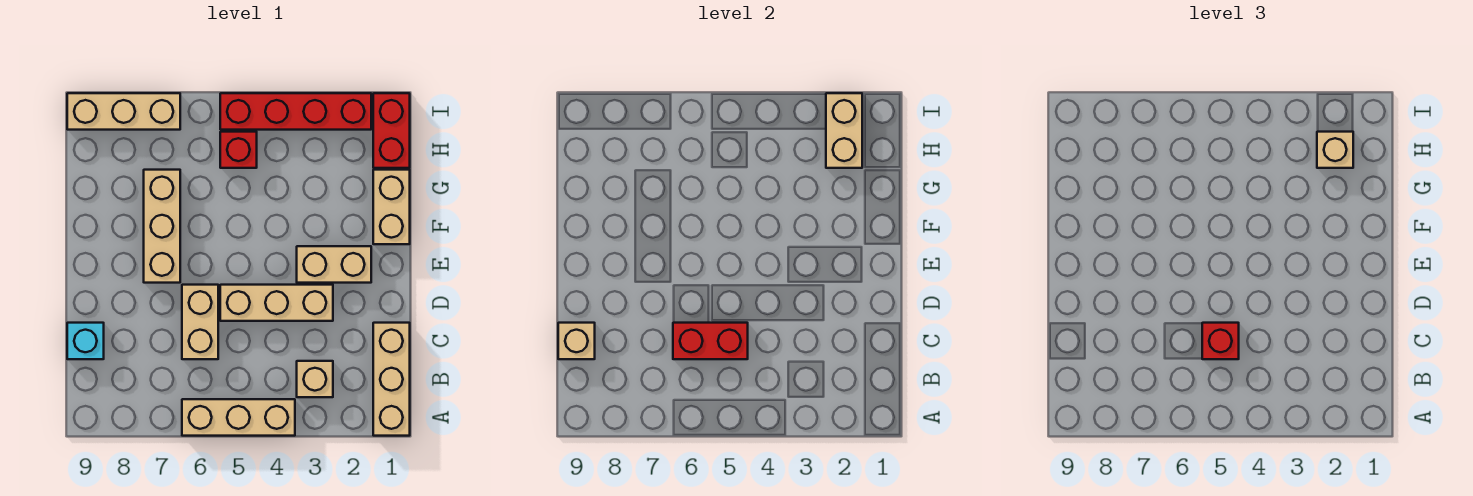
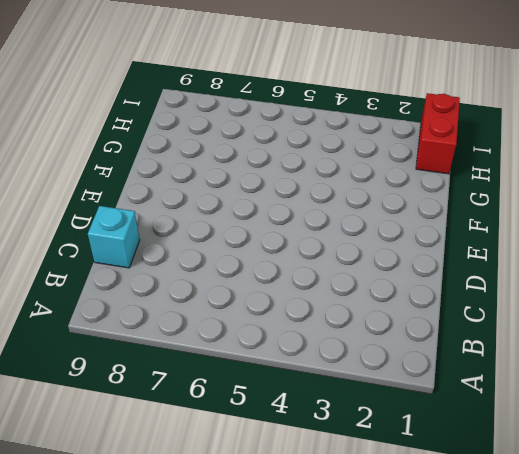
none -> tan brick A1:C1 level 1
none -> tan brick A4:A6 level 1
none -> tan brick B3 level 1

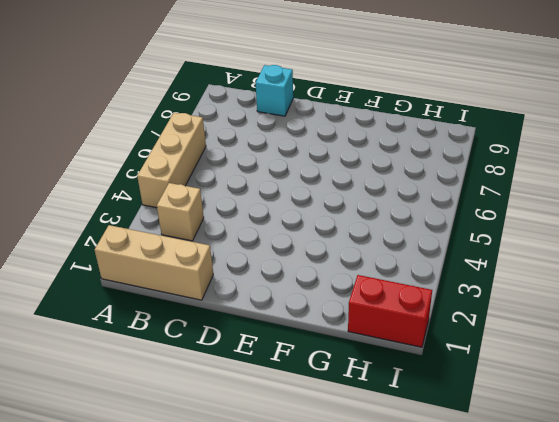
none -> tan brick C6:D6 level 1
none -> tan brick D3:D5 level 1
none -> tan brick E2:E3 level 1

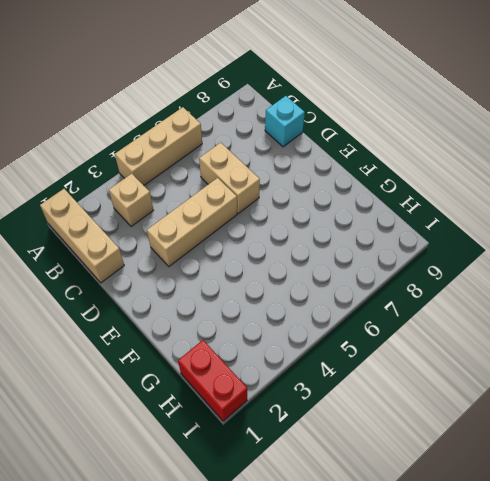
none -> tan brick E2:E3 level 1
none -> tan brick E7:G7 level 1
none -> tan brick F1:G1 level 1

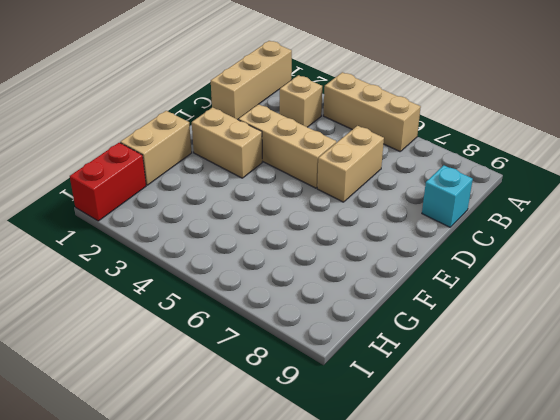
none -> tan brick E7:G7 level 1
none -> red brick H5 level 1
none -> red brick I2:I5 level 1

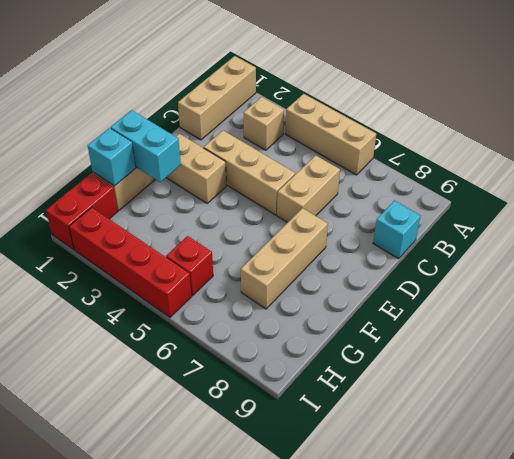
cyan brick F1:F2 level 2 -> none
cyan brick G1 level 2 -> none
none -> tan brick I7:I9 level 1
none -> red brick C5:C6 level 2
none -> tan brick C9 level 2

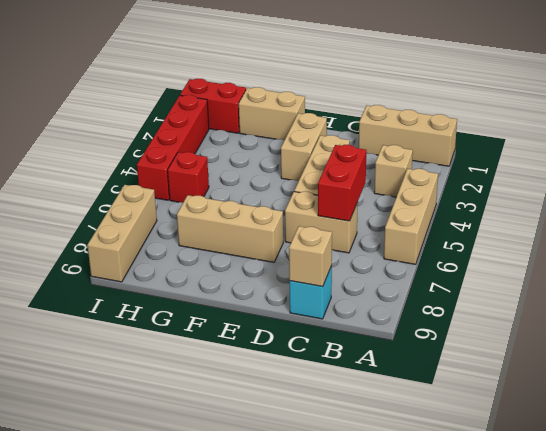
none -> tan brick H2:I2 level 2
none -> red brick C5 level 3
none -> tan brick H2 level 3

